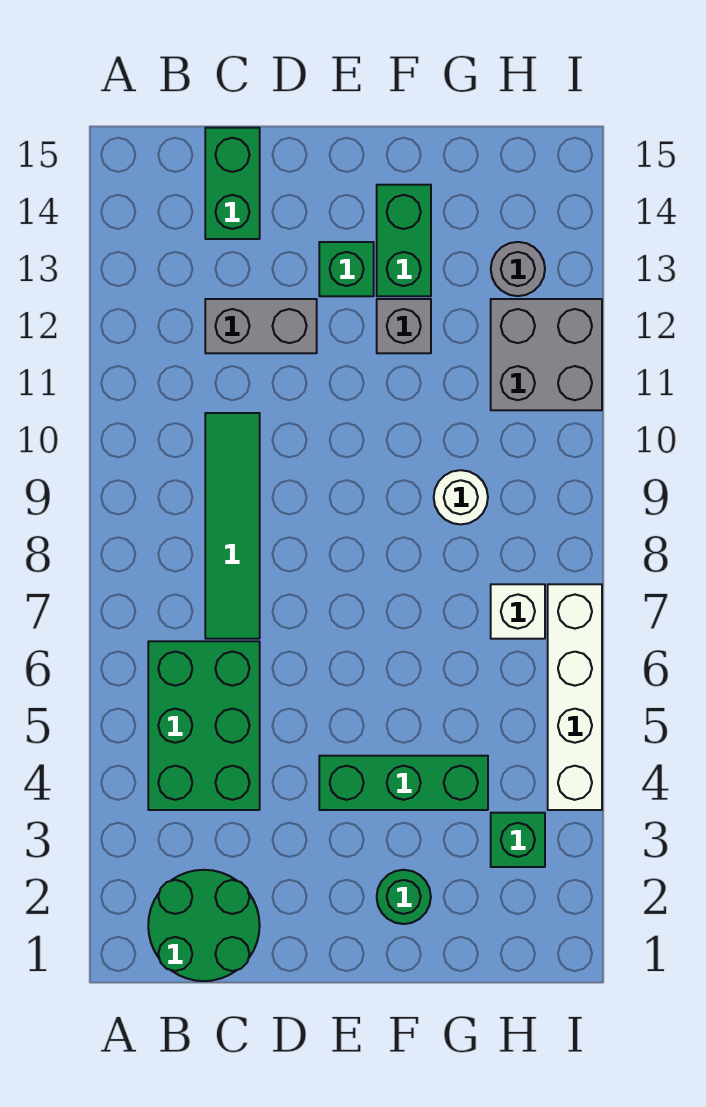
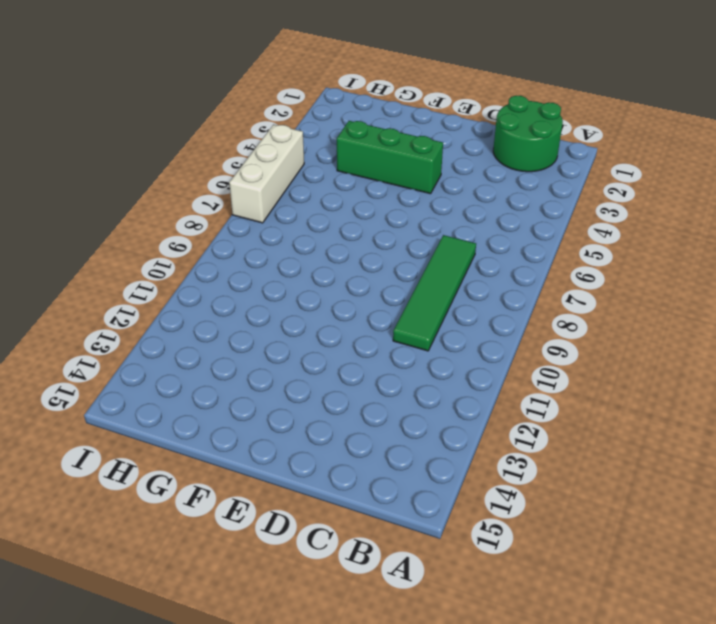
white brick I5:I7 level 1 -> white brick I4:I7 level 1
none -> green brick B4:C6 level 1
none -> grey brick C12:D12 level 1
none -> green brick C14:C15 level 1

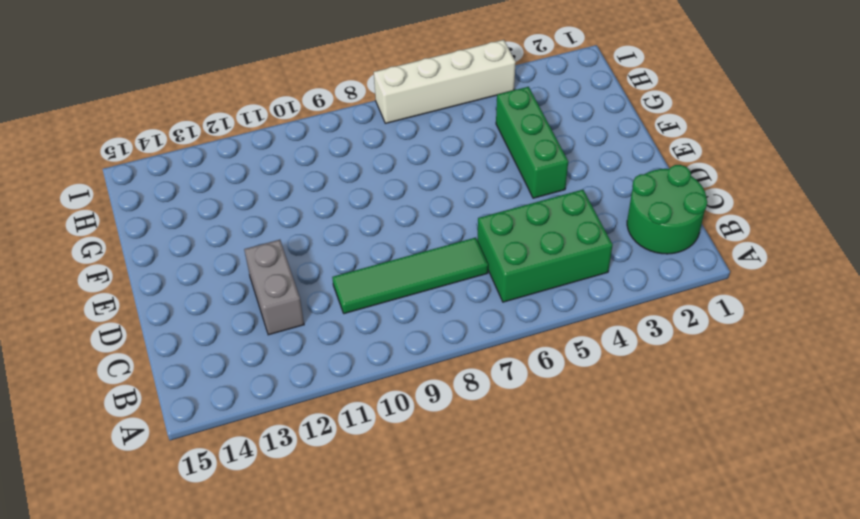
none -> green brick C14:C15 level 1
none -> green brick E13 level 1
none -> green round brick F2 level 1

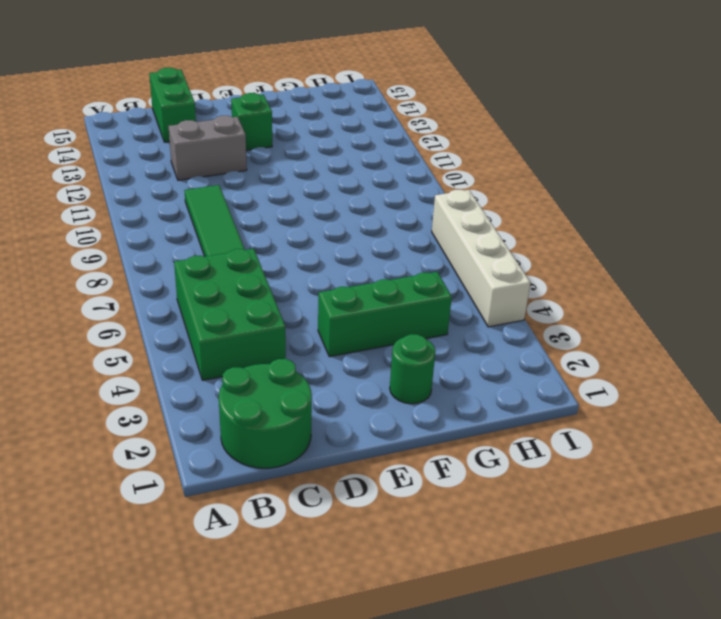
none -> grey brick F12 level 1
none -> green brick F13:F14 level 1
none -> white round brick G9 level 1

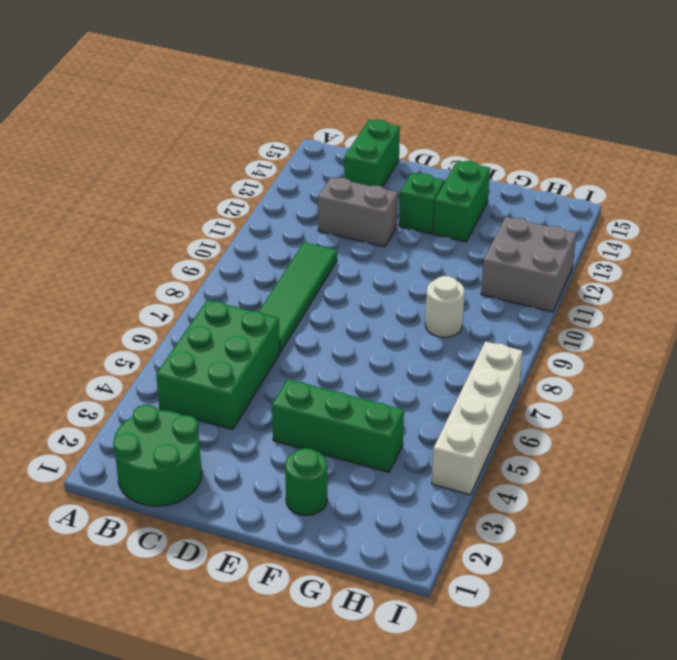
none -> grey brick F12 level 1
none -> green brick H3 level 1
none -> white brick H7 level 1

